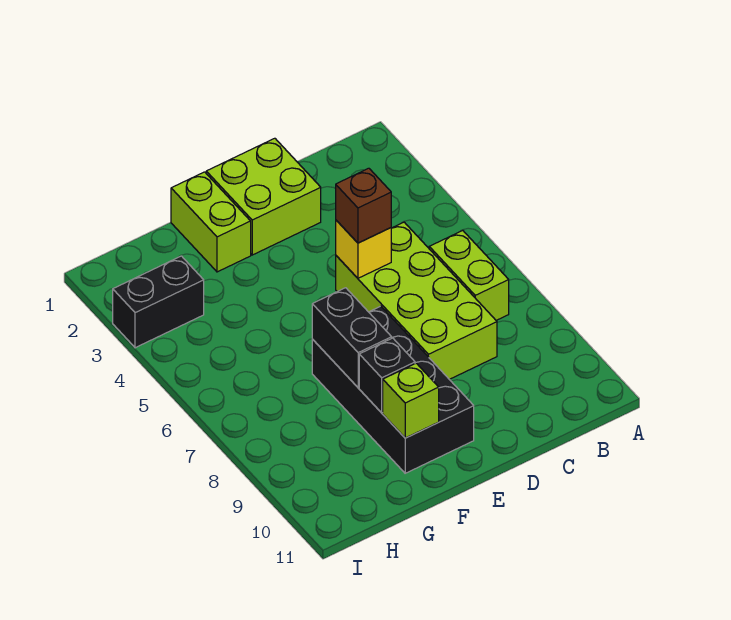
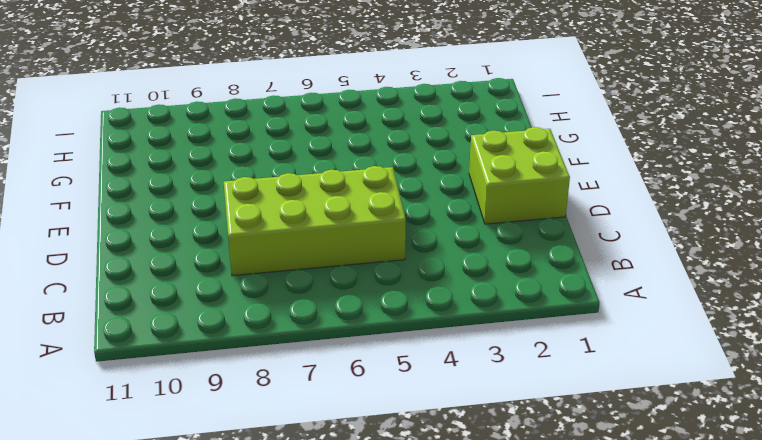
none -> lime brick B6:B7 level 1
none -> black brick E7:F10 level 1

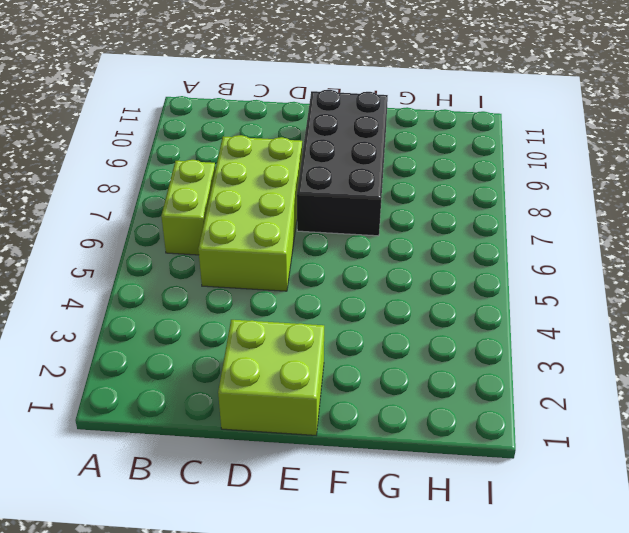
none -> lime brick F1:F2 level 1
none -> black brick H3:I3 level 1

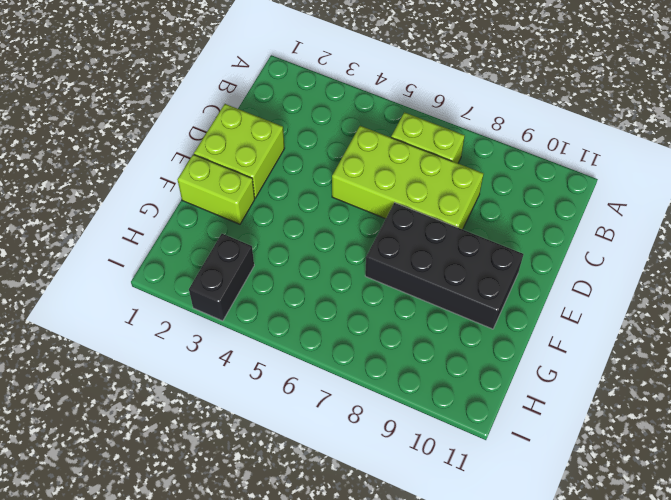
none -> yellow brick D5 level 2
none -> black brick F7:F8 level 2

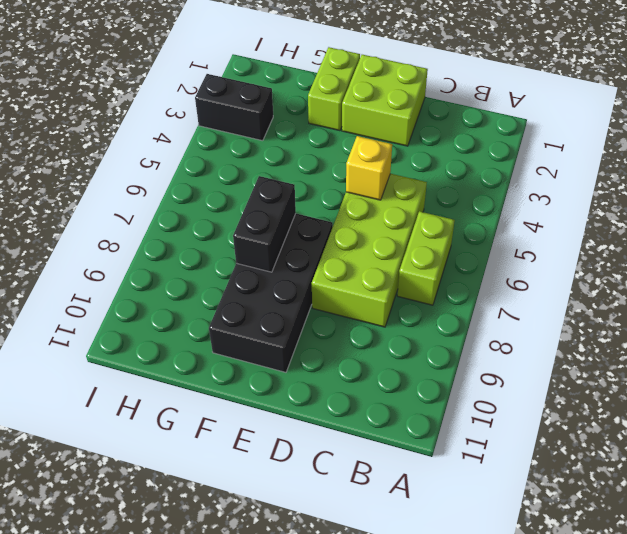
none -> black brick F9 level 2
none -> lime brick F10 level 2

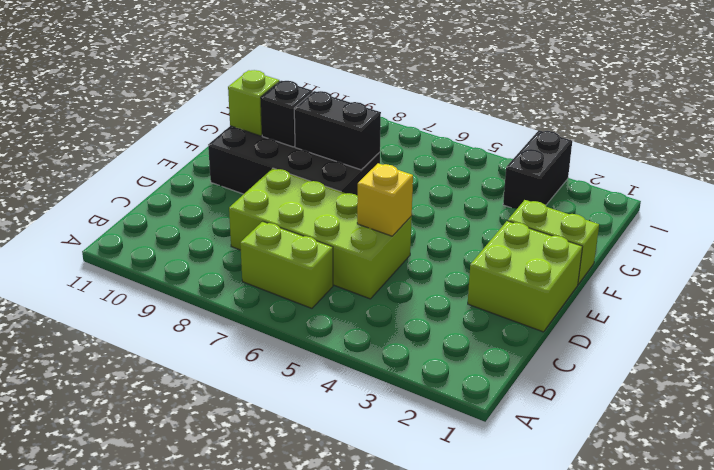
none -> brown brick D5 level 3

